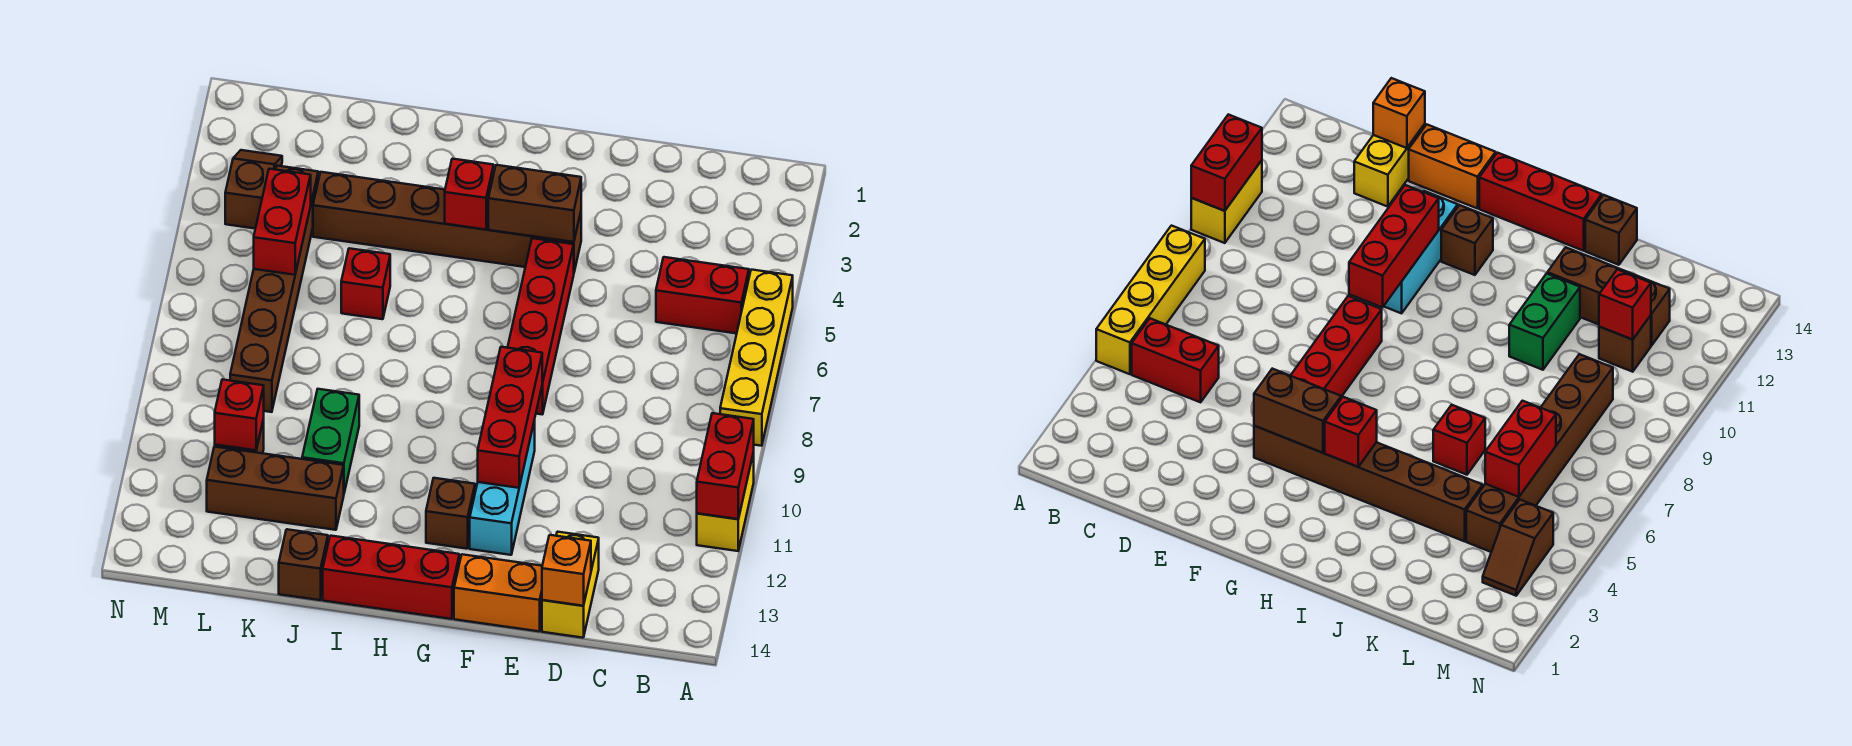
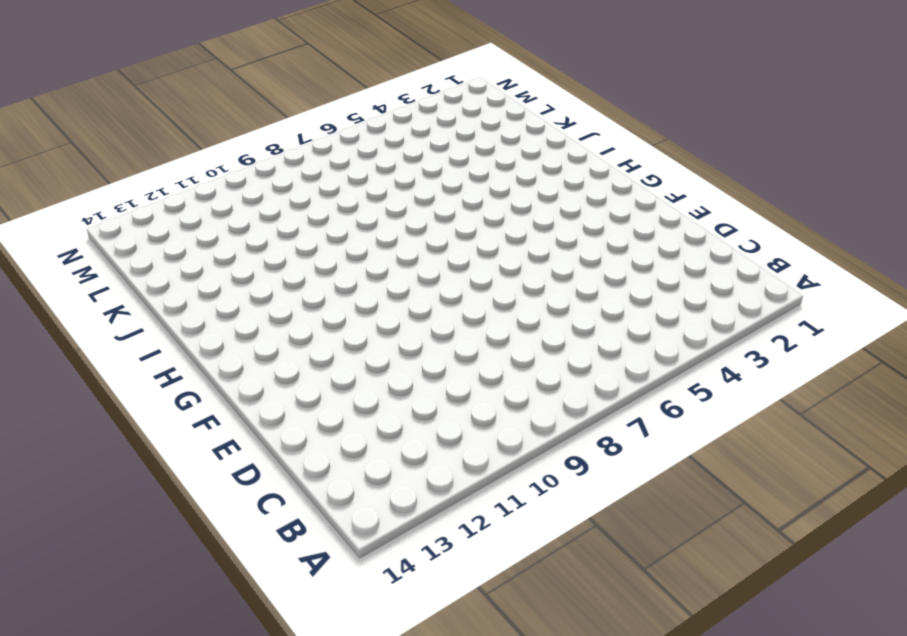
none -> yellow brick A5:A8 level 1
none -> yellow brick A10:A11 level 1
none -> red brick B5:C5 level 1

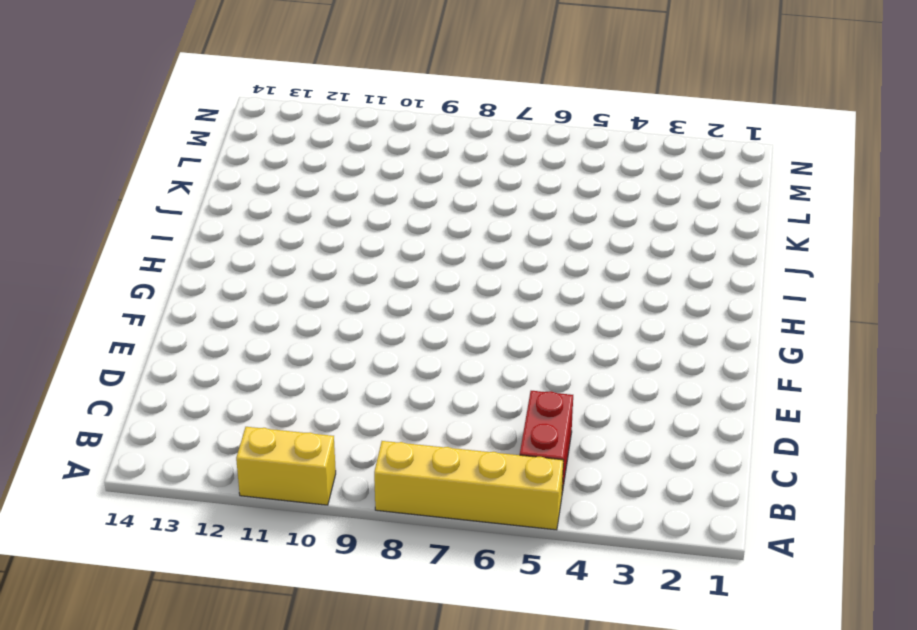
none -> yellow brick D13:D14 level 1
none -> orange brick E14:F14 level 1
none -> brown brick F4:K4 level 1

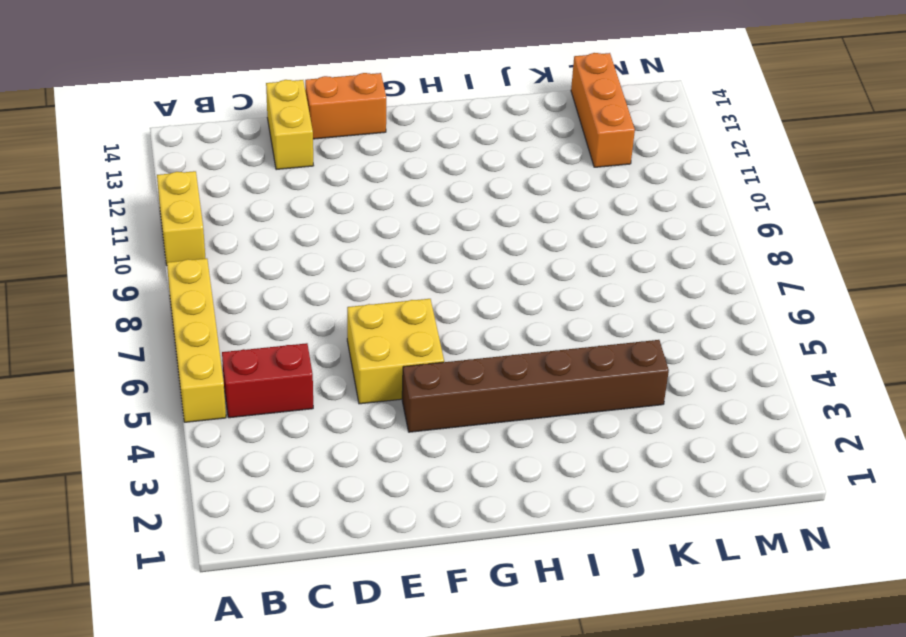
yellow brick E5:F6 level 1 -> red brick F5:F8 level 1
orange brick L12:L14 level 1 -> brown brick J12:L12 level 1
none -> cyan brick F10:F12 level 1
none -> brown brick G12 level 1
none -> red brick G14:I14 level 1

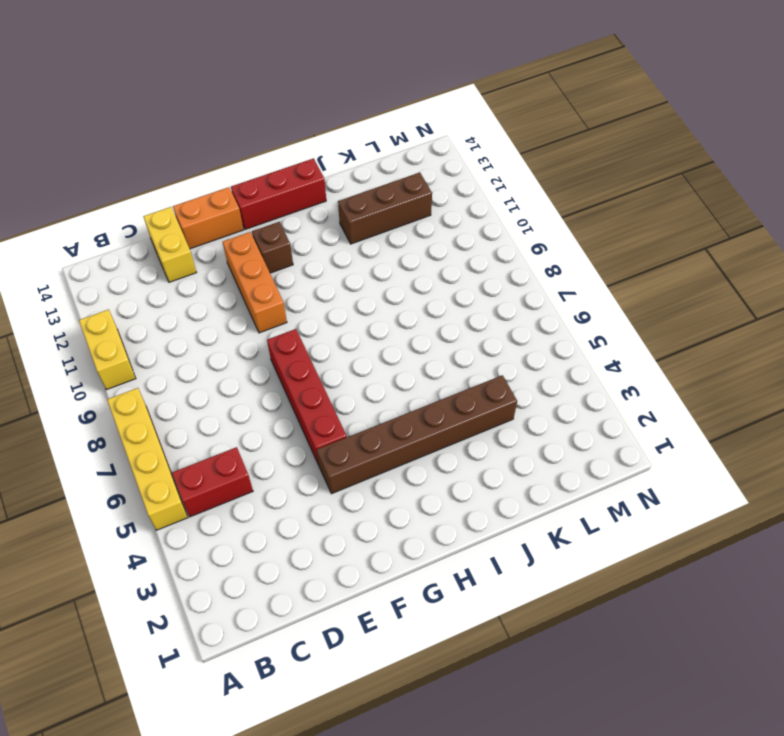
orange brick F10:F12 level 1 -> cyan brick F10:F12 level 1
none -> red brick J6 level 1
none -> green brick J10:J11 level 1
none -> brown brick J14 level 1

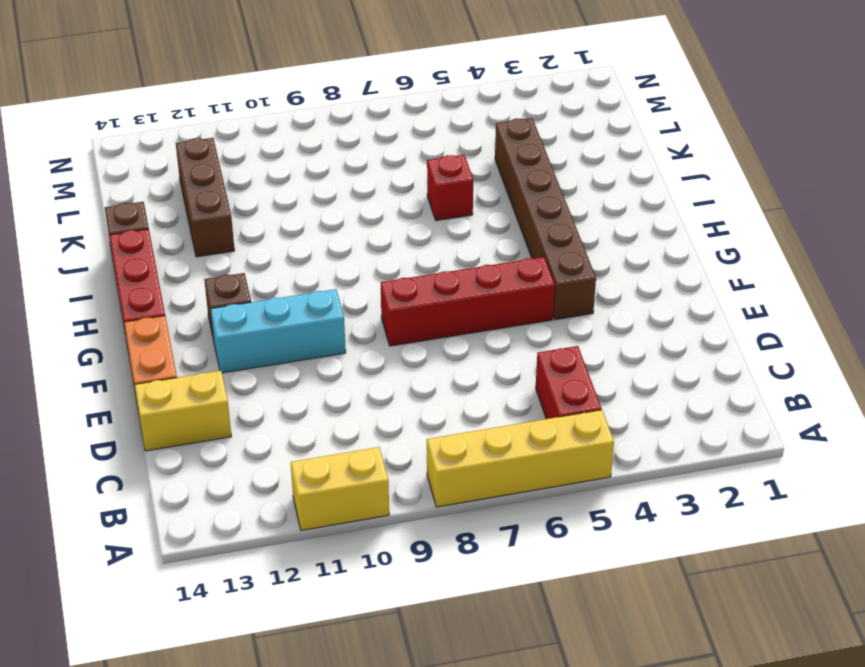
none -> green brick J10:J11 level 1
none -> brown brick L4:L9 level 1
none -> brown brick L11 level 1

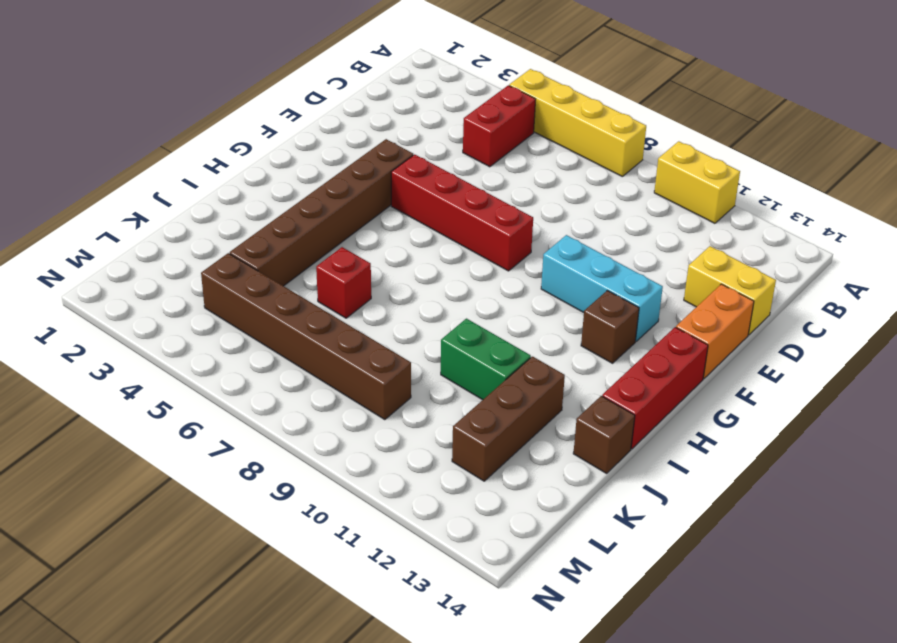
none -> brown brick L11 level 1
none -> brown slope M3:M4 level 1 top 4
none -> red brick A10:A11 level 2

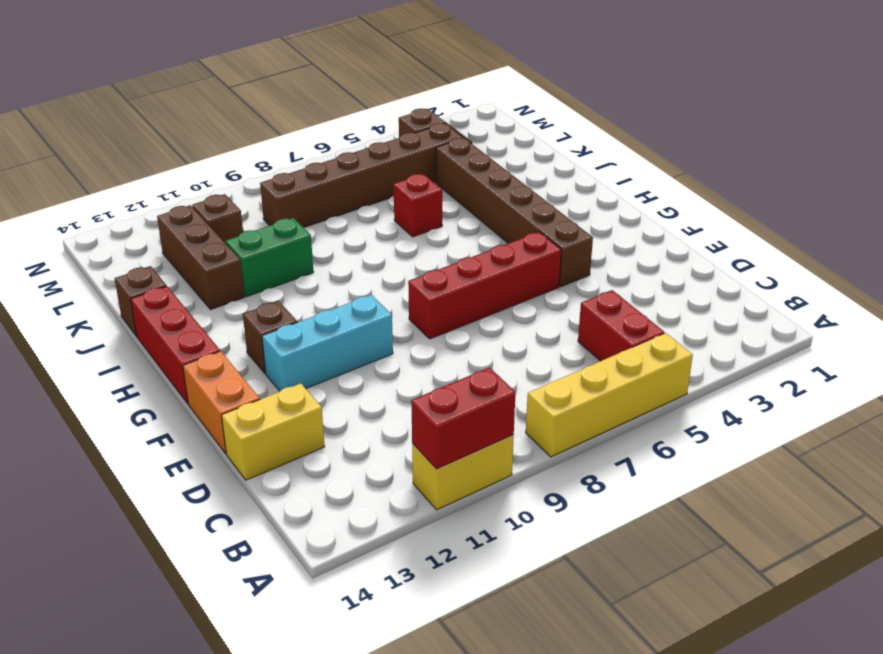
none -> orange brick D14 level 2
none -> brown brick F4:G4 level 2
none -> red brick F9:F11 level 2

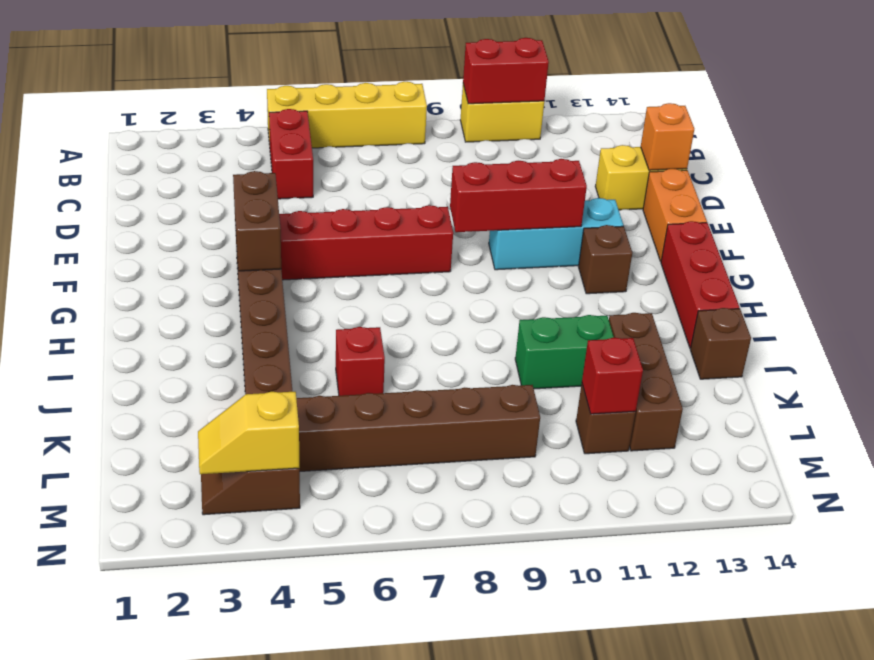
yellow slope M3:M4 level 2 top 4 -> none
none -> red brick H4 level 2
none -> red brick L5:L6 level 2

